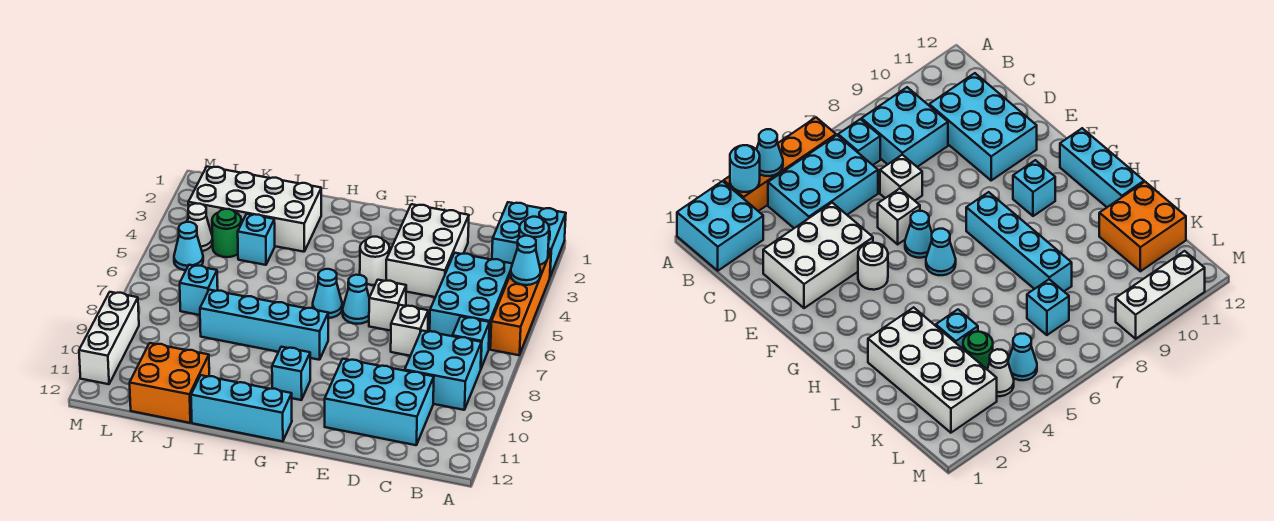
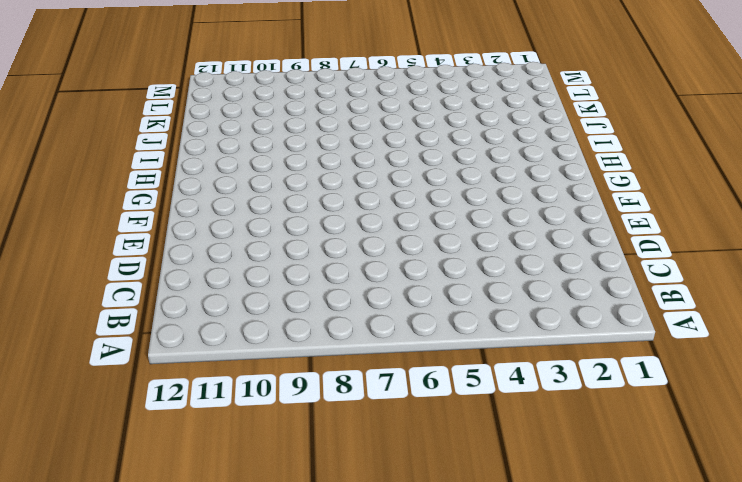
none -> cyan brick A1:B2 level 1
none -> orange brick A3:A6 level 1
none -> cyan brick B4:C6 level 1

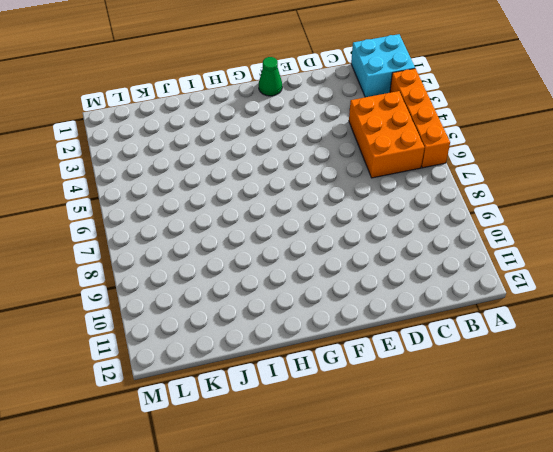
orange brick B4:C6 level 1 -> cyan brick B4:C6 level 1
green cone F1 level 1 -> none
none -> cyan brick B7 level 1
none -> cyan brick B8:C9 level 1
none -> cyan brick C10:E11 level 1

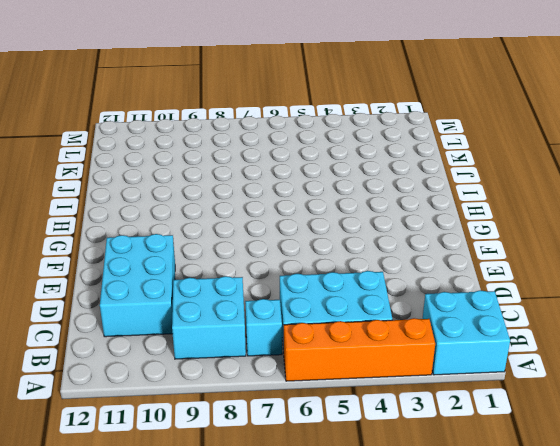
none -> white brick D2:E4 level 1
none -> white brick D7 level 1
none -> white brick E6 level 1

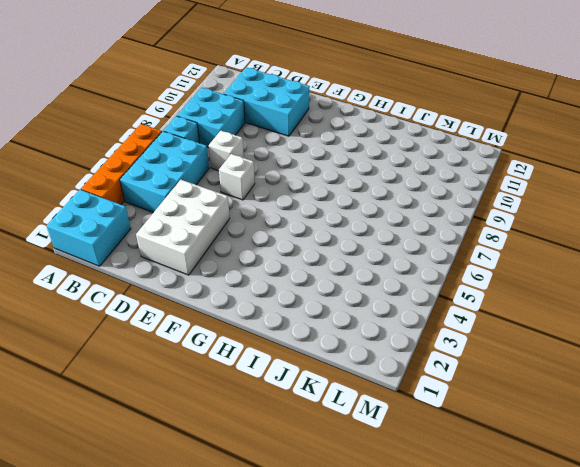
none -> white round brick F4 level 1
none -> cyan cone F6 level 1
none -> cyan cone G6 level 1

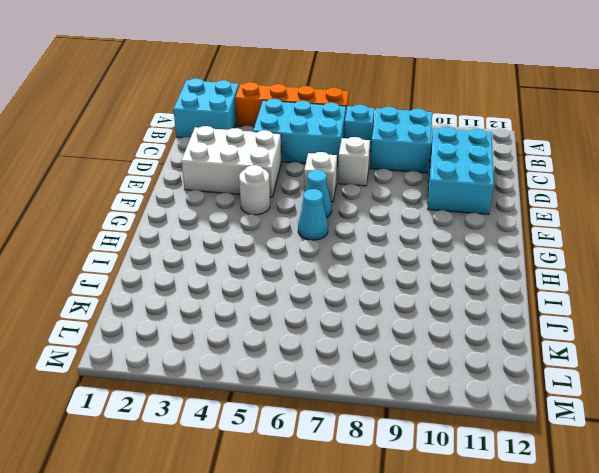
none -> cyan brick G8:J8 level 1
none -> cyan brick G10 level 1
none -> cyan brick G12:I12 level 1

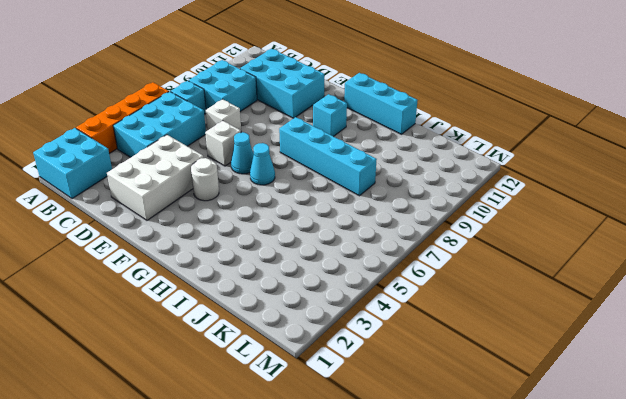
none -> white brick I2:L3 level 1
none -> cyan brick J4 level 1
none -> orange brick J11:K12 level 1

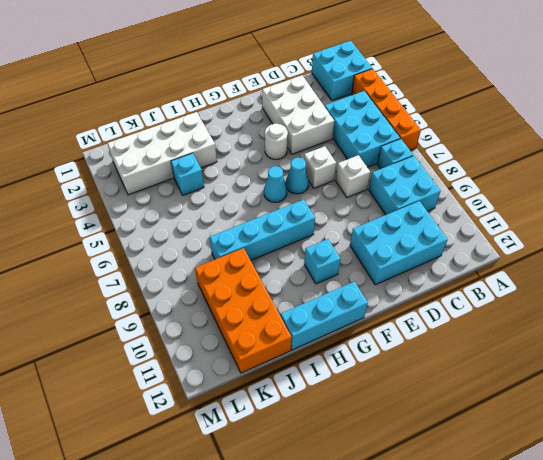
orange brick J9:K12 level 1 -> orange brick J11:K12 level 1
none -> green round brick K4 level 1
none -> cyan brick K7 level 1
none -> white cone L4 level 1

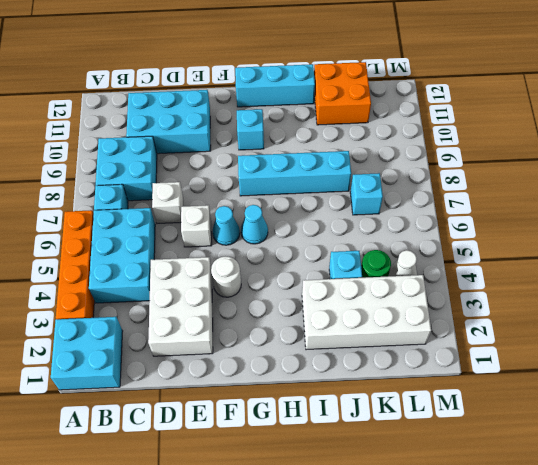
none -> cyan cone L5 level 1
none -> white brick M9:M11 level 1
none -> cyan round brick A3 level 2

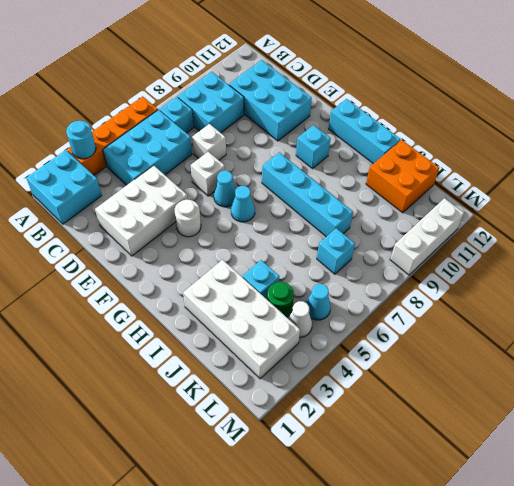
none -> cyan cone A4 level 2

